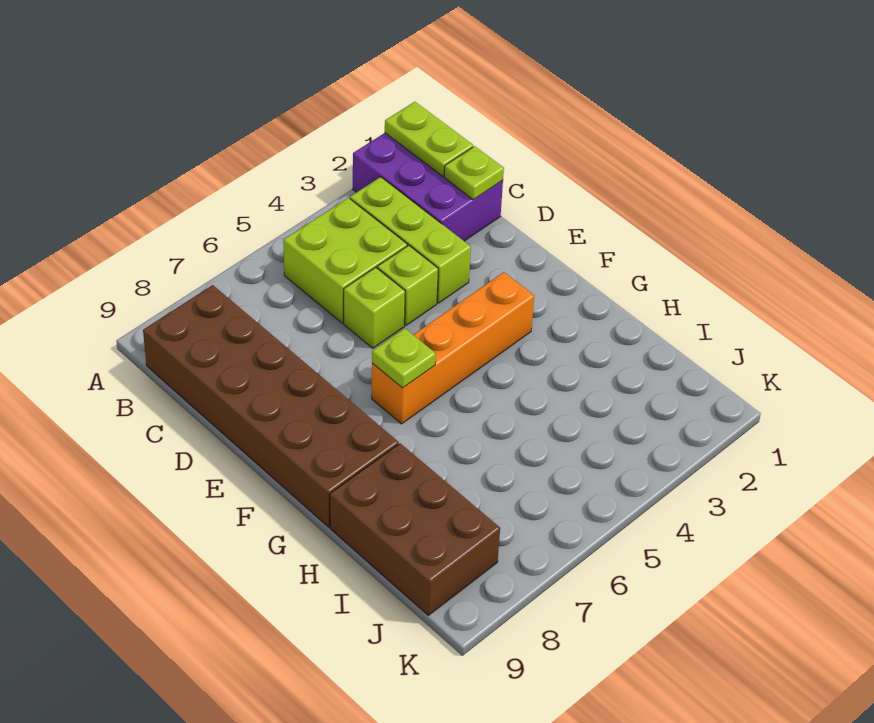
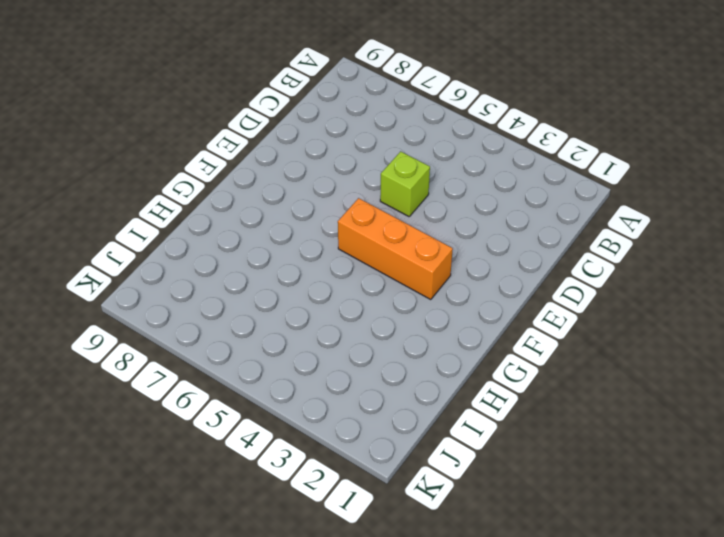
orange brick F3:F5 level 1 -> orange brick F3:F6 level 1
none -> purple brick A1:C2 level 1
none -> lime brick B3:D3 level 1

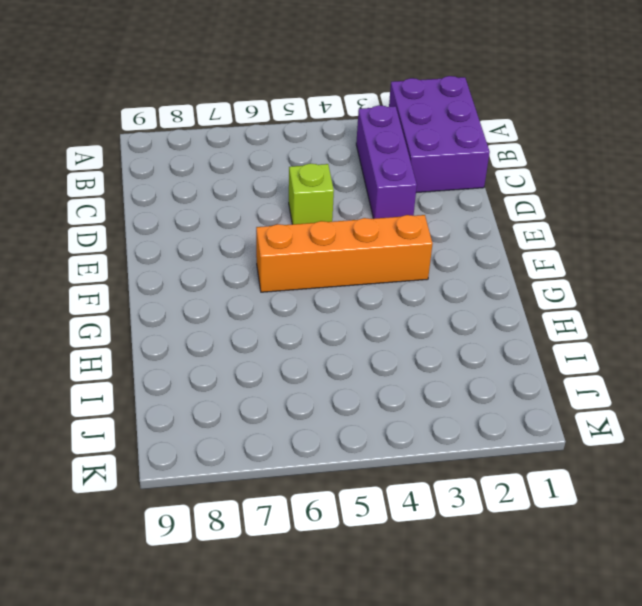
purple brick B3:D3 level 1 -> lime brick B3:D3 level 1
none -> lime brick B4:C5 level 1
none -> brown brick B8:G9 level 1

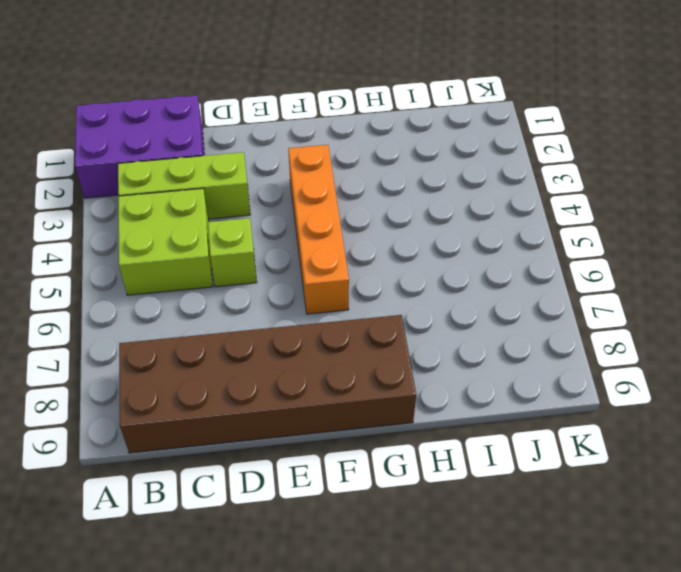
none -> lime brick D4 level 1
none -> brown brick H8:J9 level 1

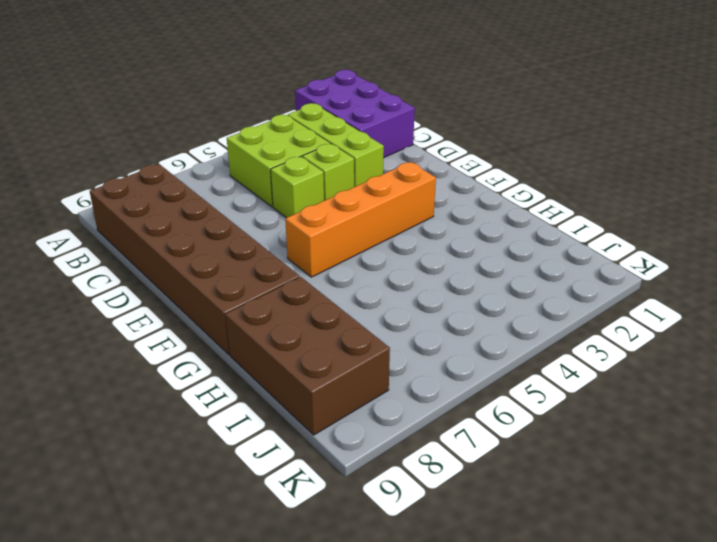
none -> lime plate A1:B1 level 2
none -> lime plate C1 level 2

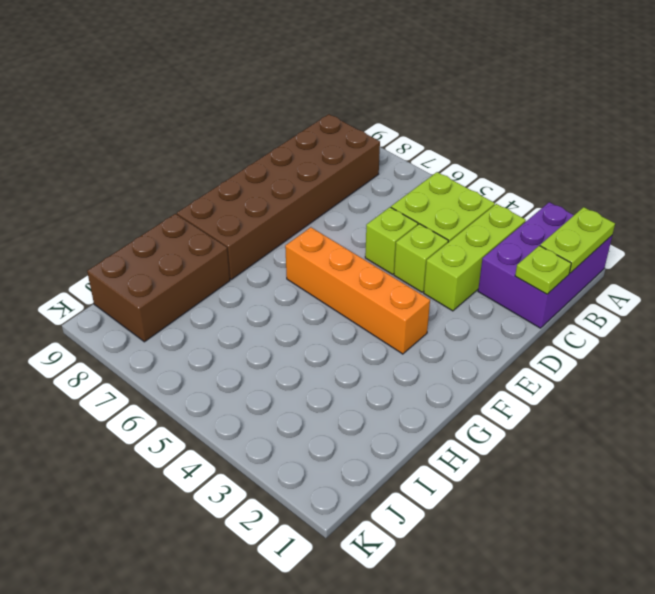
none -> lime plate F6 level 2

